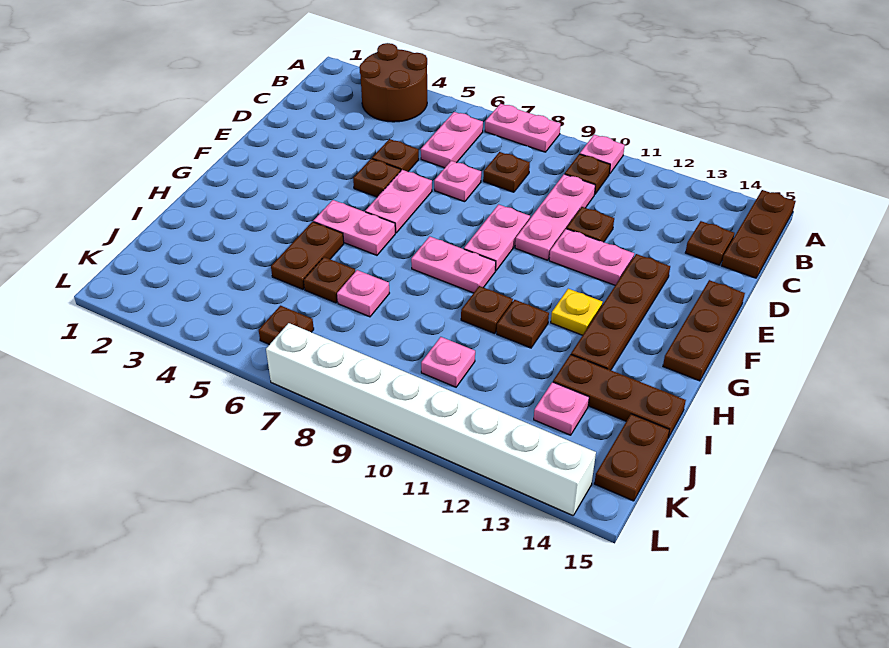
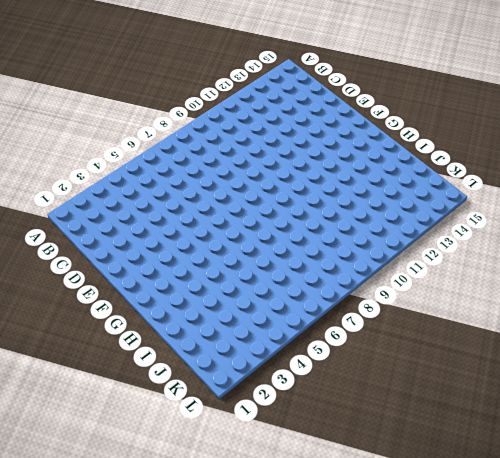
none -> brown round brick A3:B4 level 1
none -> pink plate A7:A8 level 1
none -> pink plate A10 level 1
none -> brown plate A15:C15 level 1

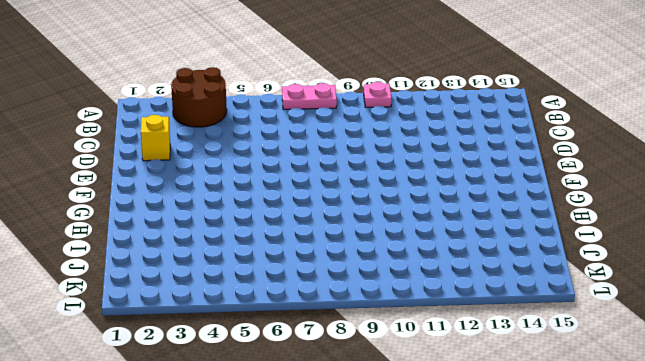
yellow brick D2 level 1 -> none
none -> brown plate A15:C15 level 1
none -> pink plate B6:C6 level 1
none -> brown plate B10 level 1
none -> brown plate C8 level 1

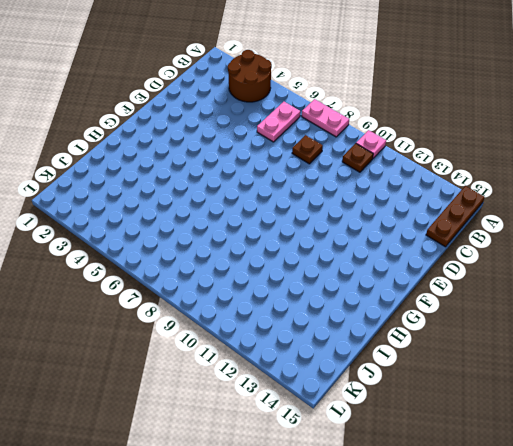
none -> pink plate C10:E10 level 1
none -> brown plate C14 level 1
none -> brown plate D5 level 1
none -> pink plate D7 level 1

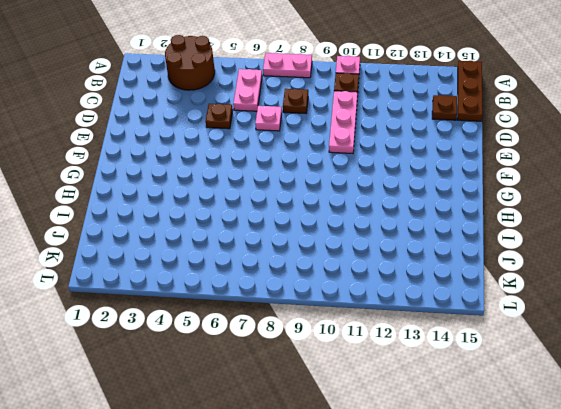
none -> brown plate D11 level 1
none -> brown plate E5 level 1
none -> pink plate E6:F6 level 1
none -> pink plate E9:F9 level 1

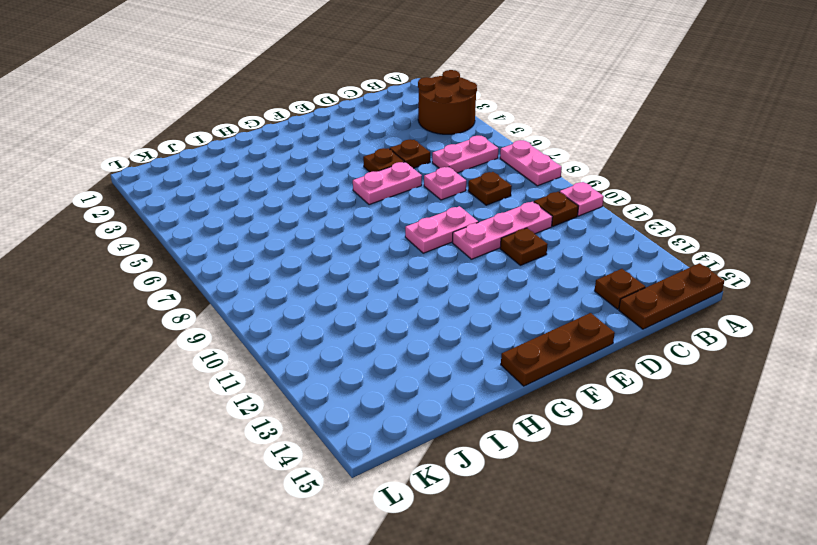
none -> pink plate E11:E12 level 1
none -> brown plate E13:H13 level 1
none -> pink plate G5:G6 level 1
none -> pink plate G8:G9 level 1

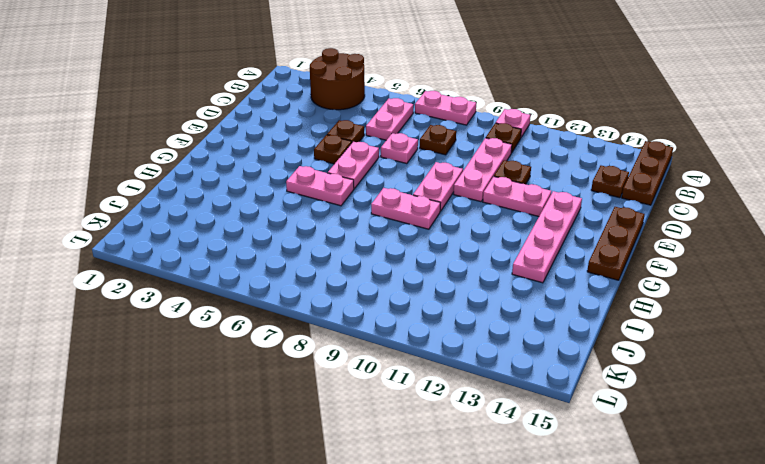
pink plate E13:H13 level 1 -> brown plate E13:H13 level 1
none -> yellow plate G12 level 1
none -> brown plate H5:I5 level 1
none -> brown plate H10 level 1
none -> brown plate H11 level 1

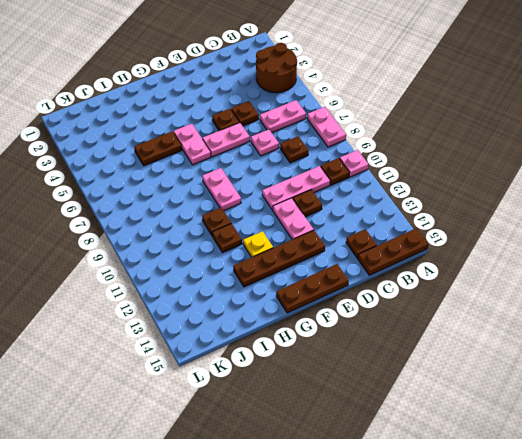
none -> pink plate E9:F9 level 1
none -> brown plate I6 level 1
none -> pink plate I7 level 1
none -> brown plate I13:I15 level 1

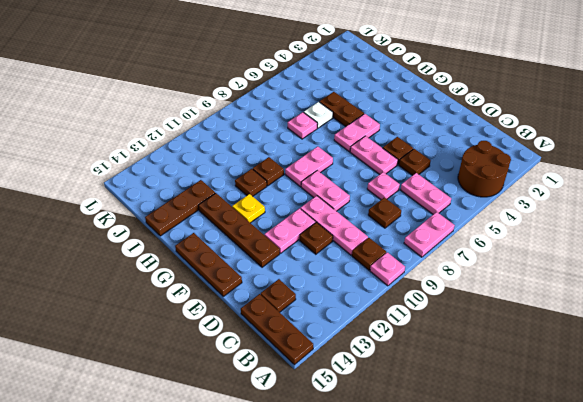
white plate I6 level 1 -> brown plate I6 level 1
none -> pink plate J10 level 1
none -> pink plate J13 level 1
none -> brown plate J15:K15 level 1
none -> brown plate K6 level 1

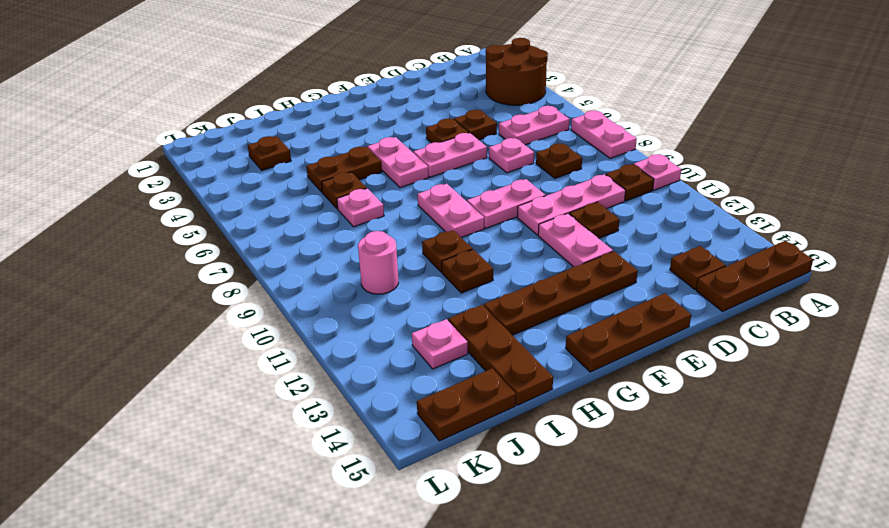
brown plate J3 level 1 -> brown plate K6 level 1
pink round brick J10 level 1 -> pink plate J10 level 1
none -> yellow plate G12 level 1
none -> white brick L7:L14 level 1

